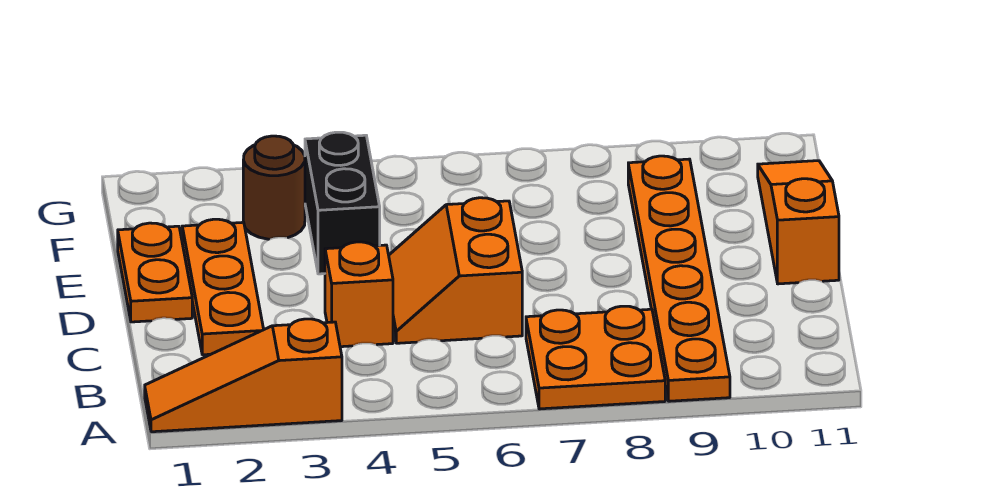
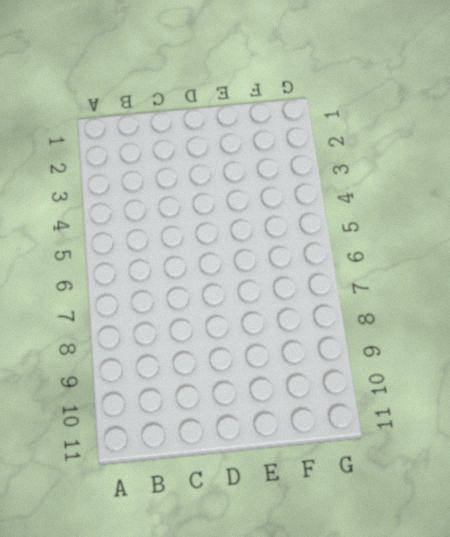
none -> orange slope A1:A3 level 1 top 3
none -> orange plate A7:B8 level 1

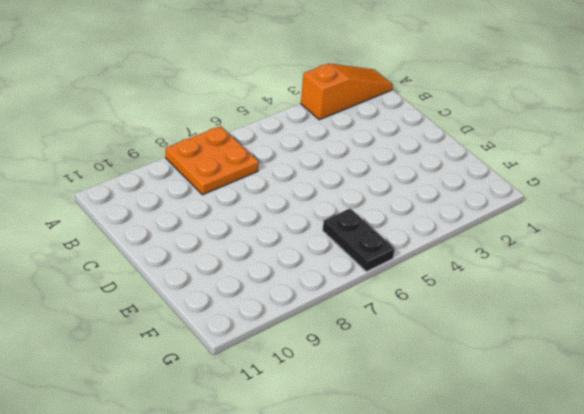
black plate F6:G6 level 1 -> none
none -> orange plate A9:F9 level 1
none -> orange plate C2:E2 level 1

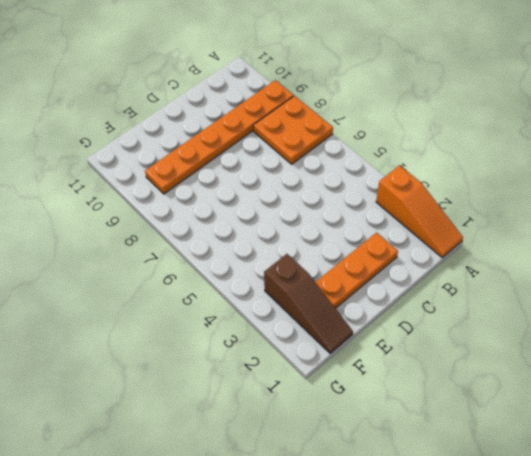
brown slope F1:F3 level 1 top 3 -> brown round brick F3 level 1
none -> orange brick C4 level 1
none -> orange slope C5:D6 level 1 top 6

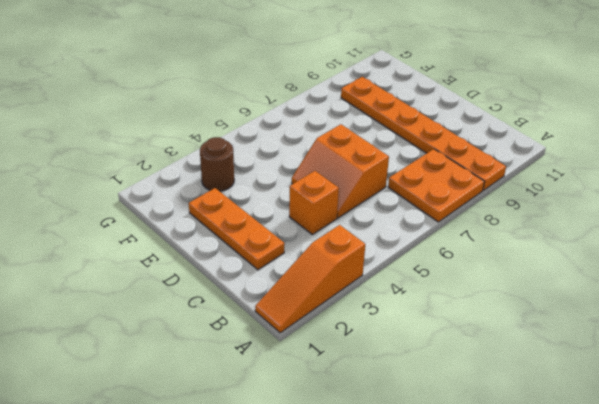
none -> orange plate D1:E1 level 1
none -> orange slope D11:F11 level 1 top D

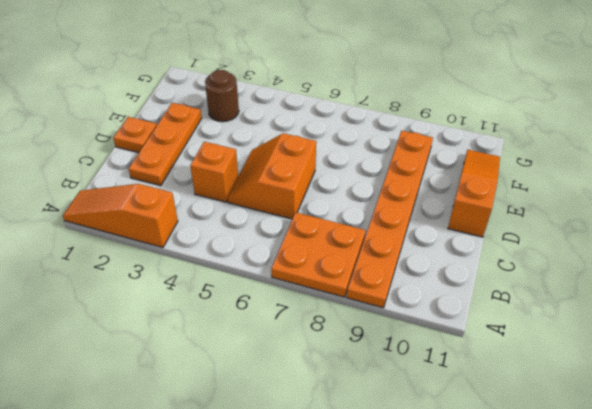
orange plate D1 level 1 -> orange plate D1:E1 level 1
none -> black brick E4:F4 level 1

